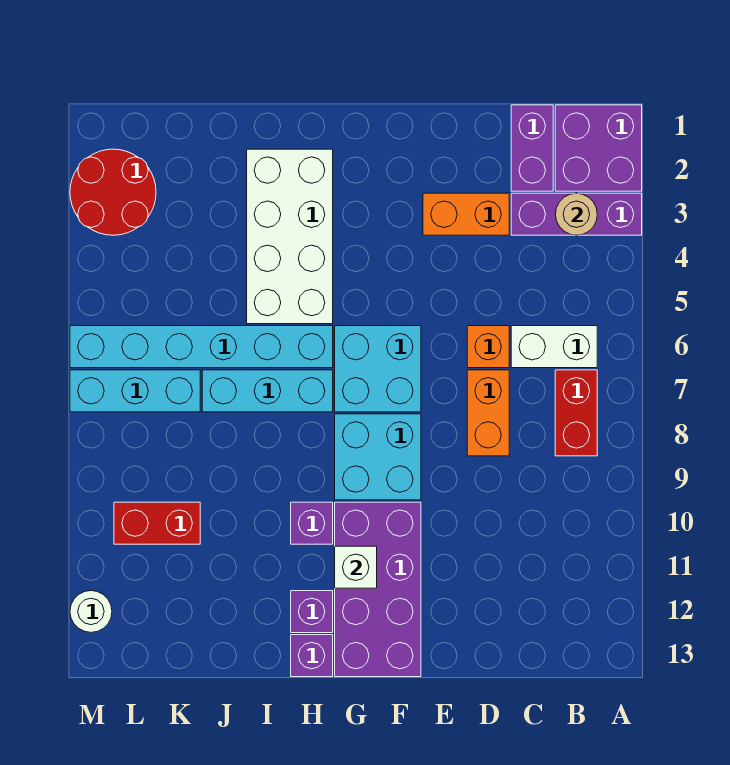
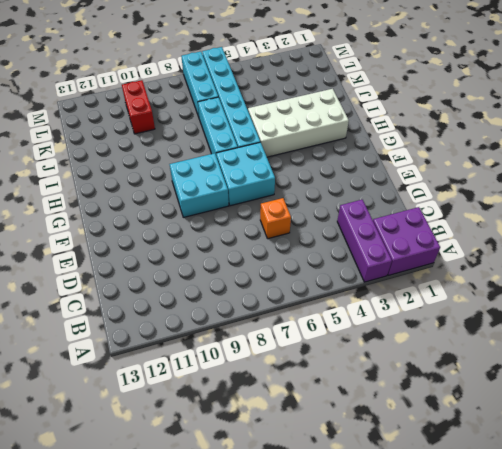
none -> white brick B6:C6 level 1
none -> red brick B7:B8 level 1
none -> purple brick C1:C2 level 1

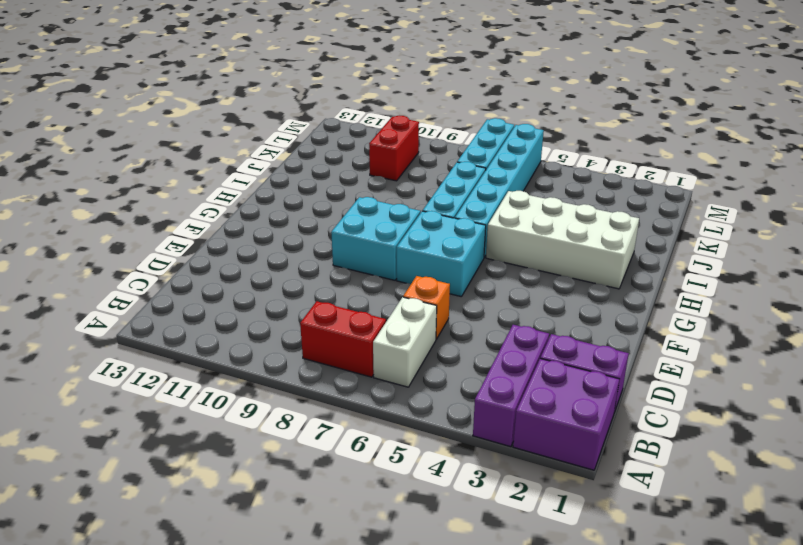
none -> orange brick D3:E3 level 1
none -> orange brick D7:D8 level 1
none -> purple brick F10:G13 level 1

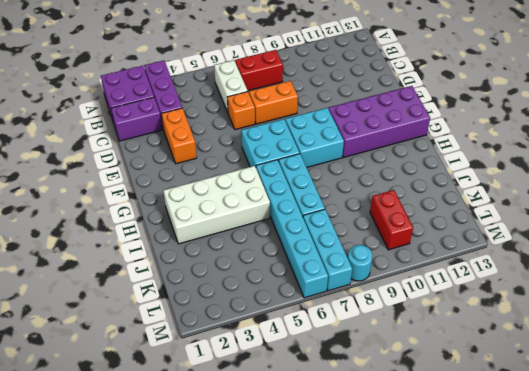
cyan round brick M8 level 1 -> none
none -> purple brick H10 level 1
none -> purple brick H12 level 1
none -> purple brick H13 level 1

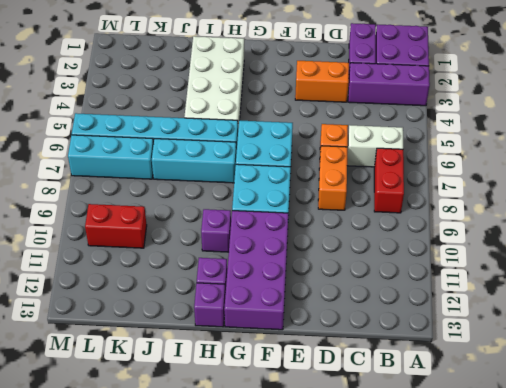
none -> red round brick L2:M3 level 1
none -> white round brick M12 level 1
none -> tan round brick B3 level 2

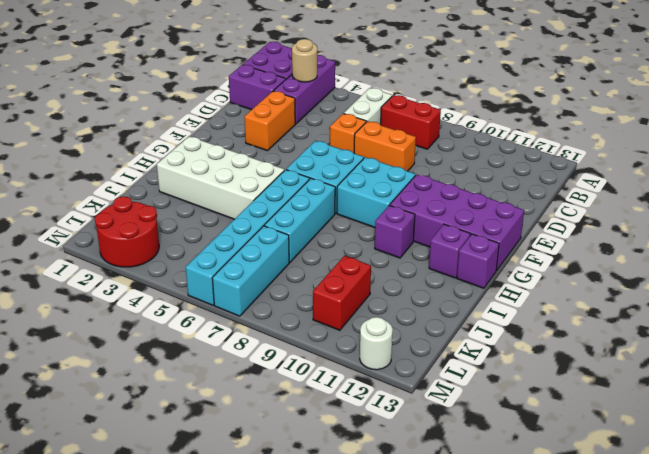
none -> white brick G11 level 2

